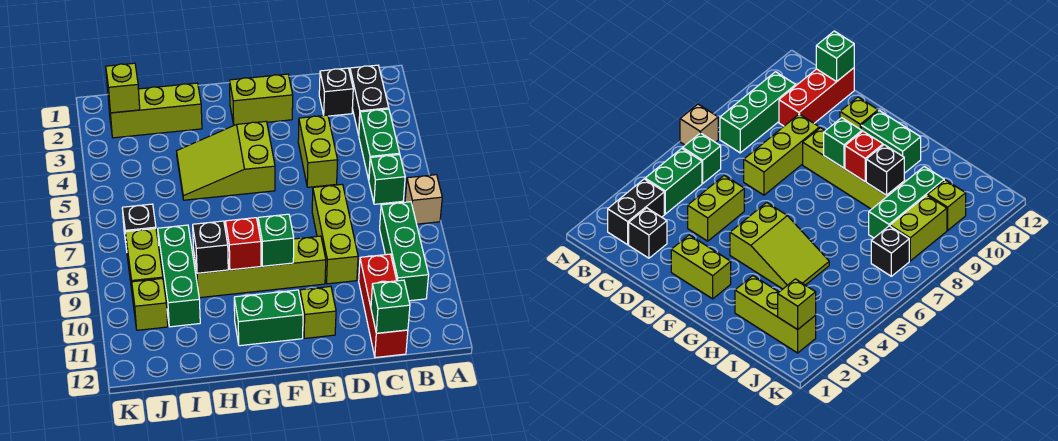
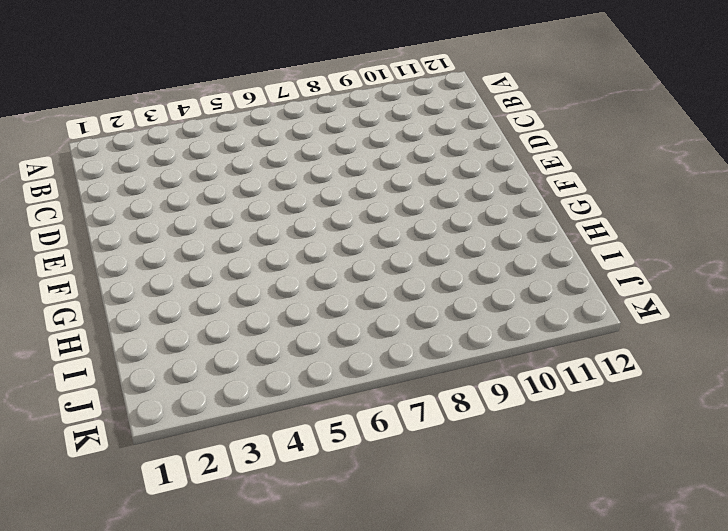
none -> tan brick A7 level 1
none -> black brick B2:B3 level 1
none -> green brick B4:B5 level 1

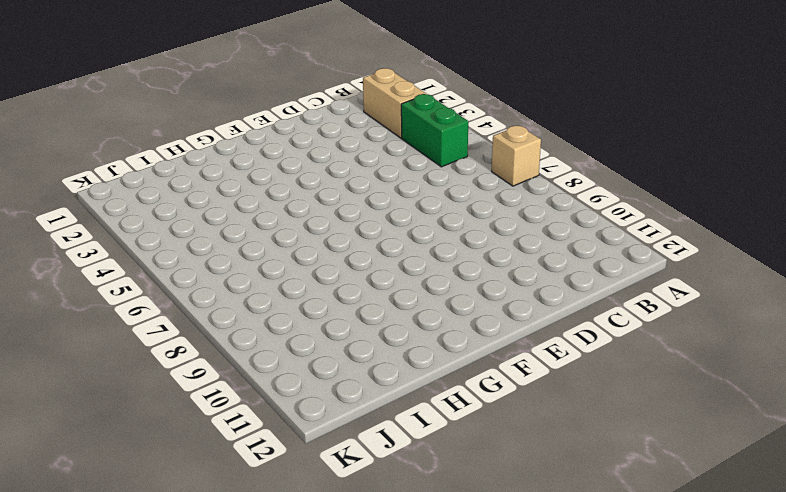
tan brick B2:B3 level 1 -> black brick B2:B3 level 1
none -> green brick B6 level 1
none -> green brick B8:B10 level 1
none -> black brick C2 level 1

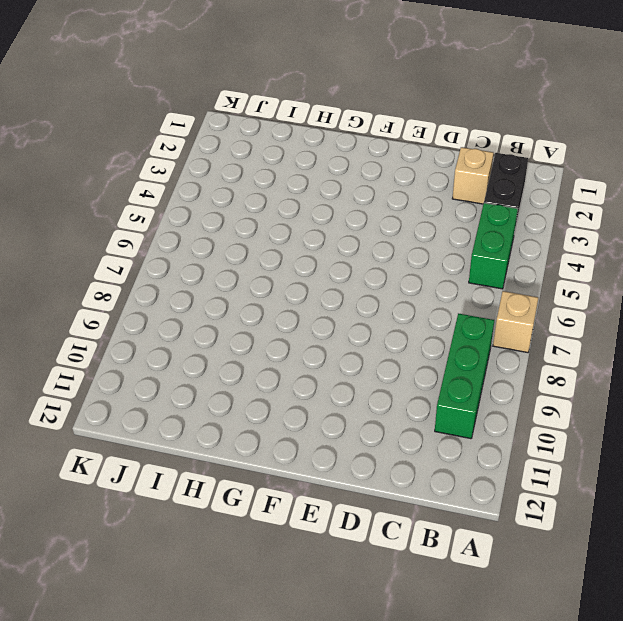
tan brick C2 level 1 -> black brick C2 level 1
none -> green brick B6 level 1
none -> red brick C10:C12 level 1
none -> lime brick D4:D5 level 1

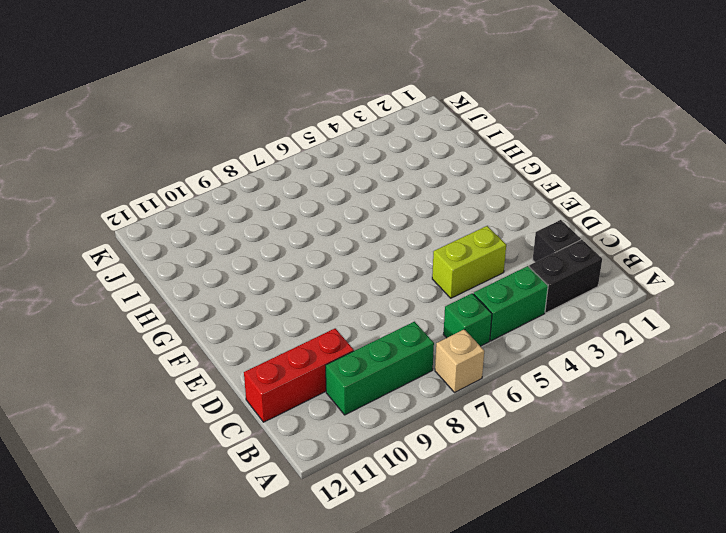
none -> lime brick D7:D9 level 1
none -> lime brick E2:F2 level 1
none -> lime brick E9:H9 level 1

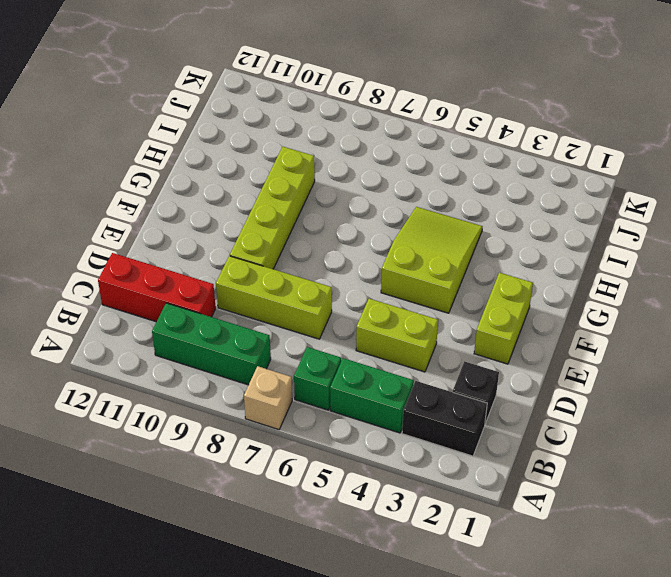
none -> lime brick E11 level 1
none -> green brick F11:G11 level 1
none -> lime brick H2:J2 level 1

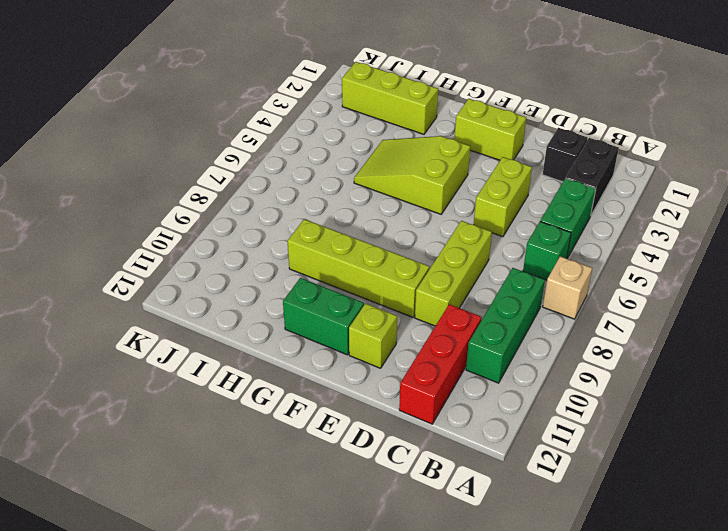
none -> green brick I8:I10 level 1
none -> black brick J7 level 1
none -> lime brick J8:J9 level 1

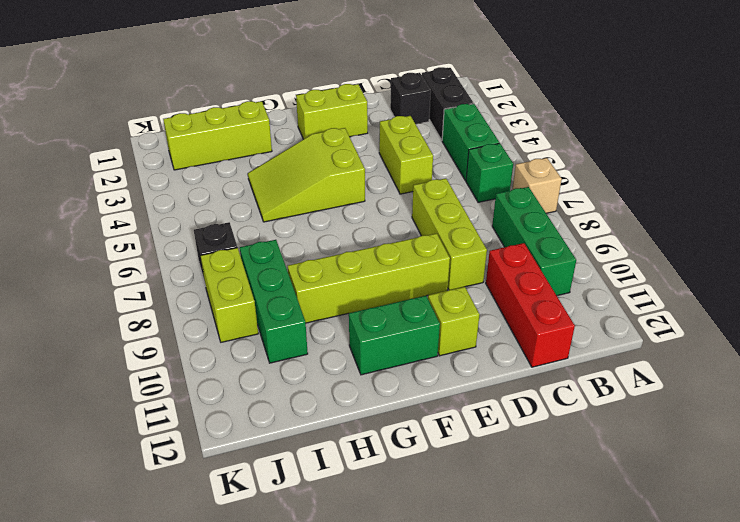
none -> lime brick J10 level 1
none -> green brick C12 level 2
none -> green brick F9 level 2

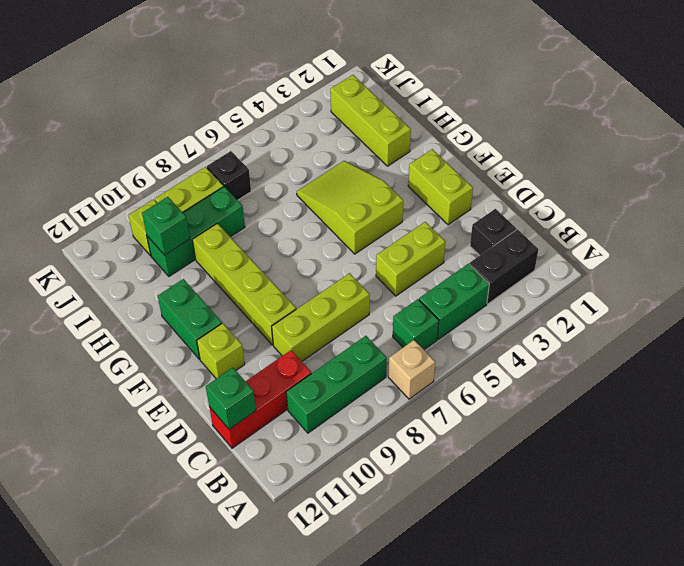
green brick I10 level 2 -> green brick F9 level 2
none -> red brick G9 level 2
none -> black brick H9 level 2
none -> lime brick J2 level 2

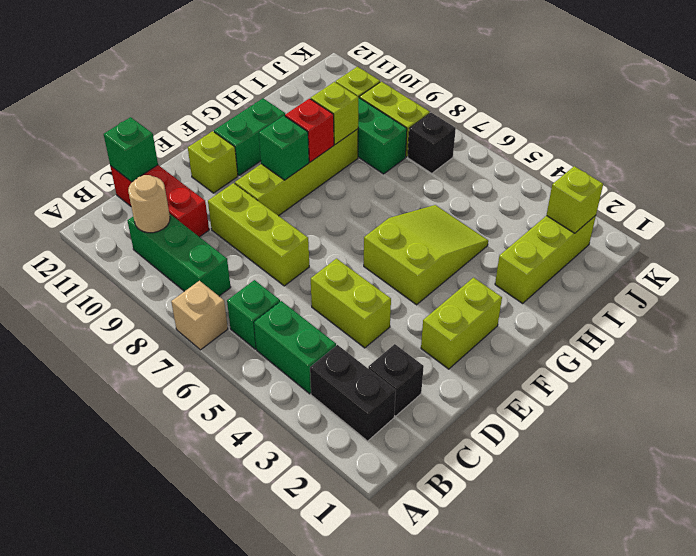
tan round brick B10 level 2 -> none
lime brick H9 level 2 -> black brick H9 level 2

